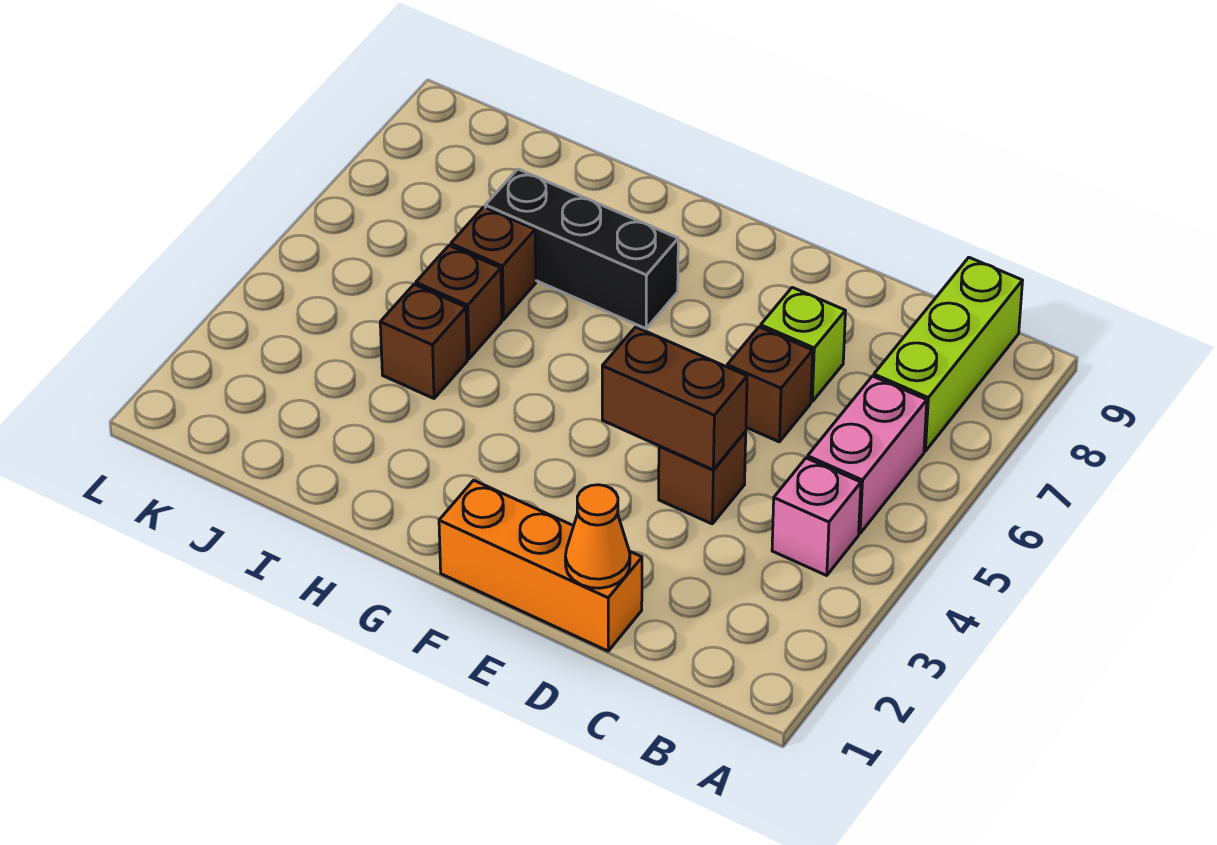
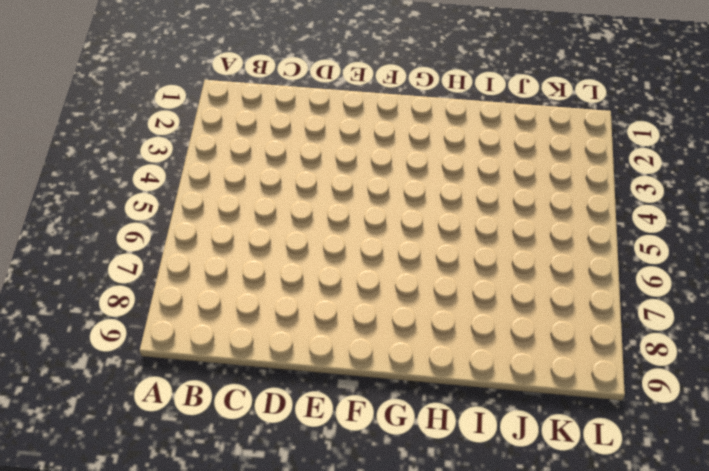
none -> pink brick B4 level 1
none -> pink brick B5:B6 level 1
none -> lime brick B7:B9 level 1

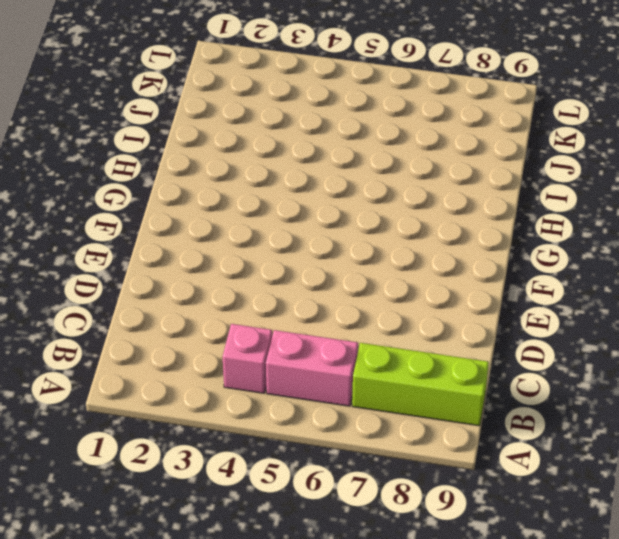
none -> orange brick D1:F1 level 1
none -> brown brick D4 level 1
none -> brown brick D6 level 1

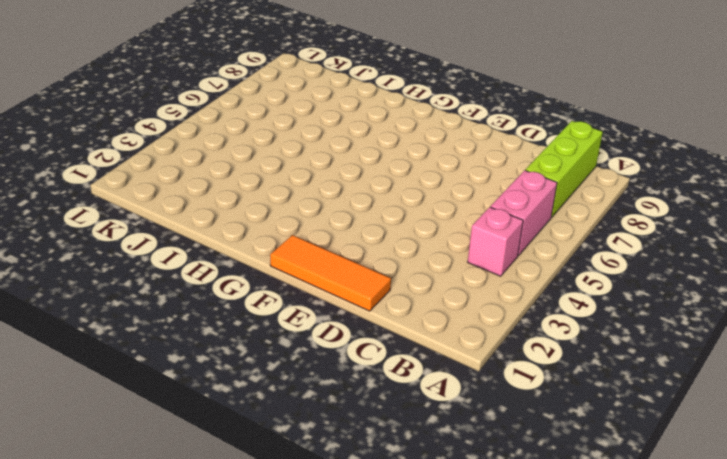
orange tile D1:F1 level 1 -> orange brick D1:F1 level 1
none -> brown brick D4 level 1
none -> brown brick D6 level 1
none -> lime brick D7 level 1

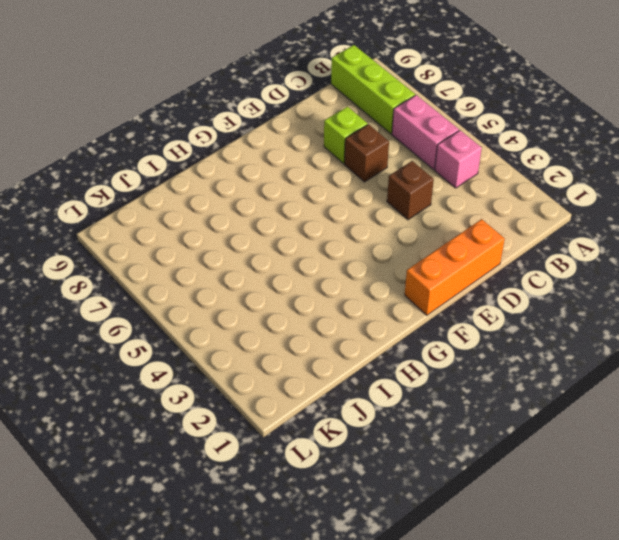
none -> black brick G7:I7 level 1
none -> brown brick I4 level 1
none -> brown brick I5 level 1

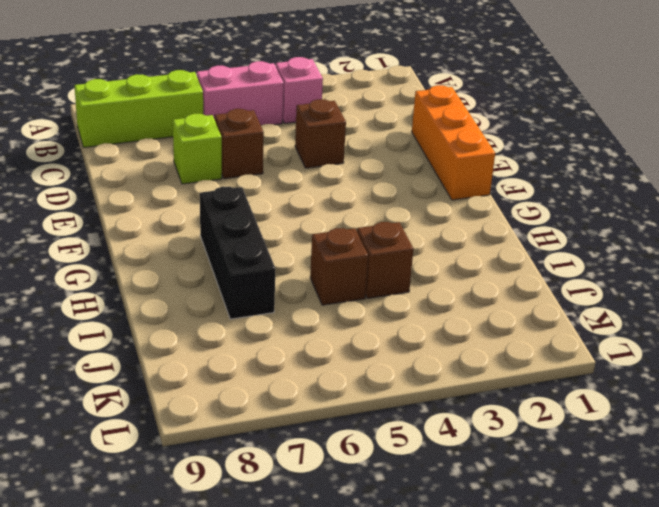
none -> brown brick I6 level 1
none -> orange cone D1 level 2
none -> brown brick D4:E4 level 2

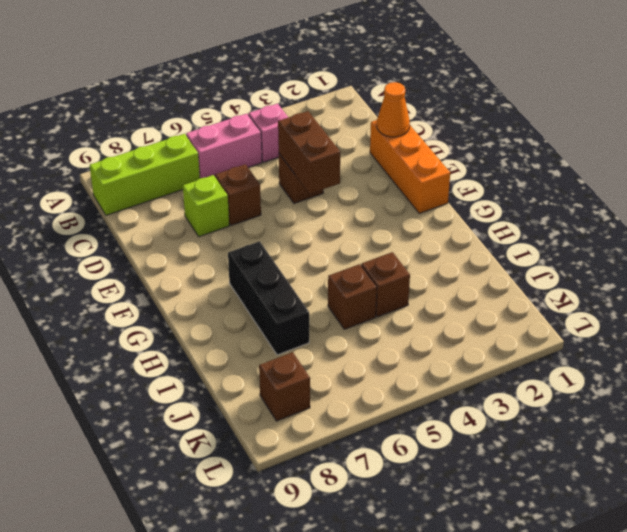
brown brick K8 level 1 -> brown brick I6 level 1

